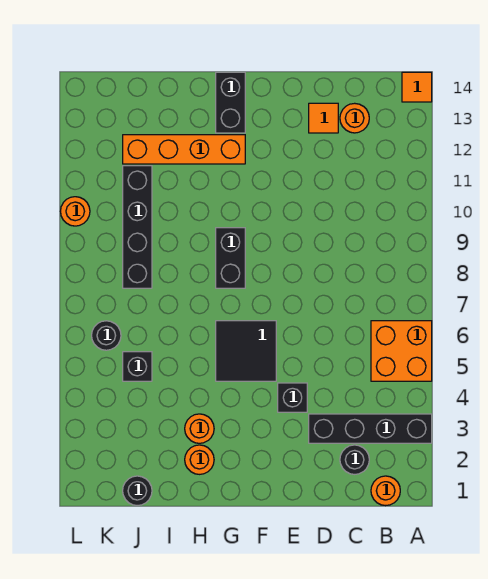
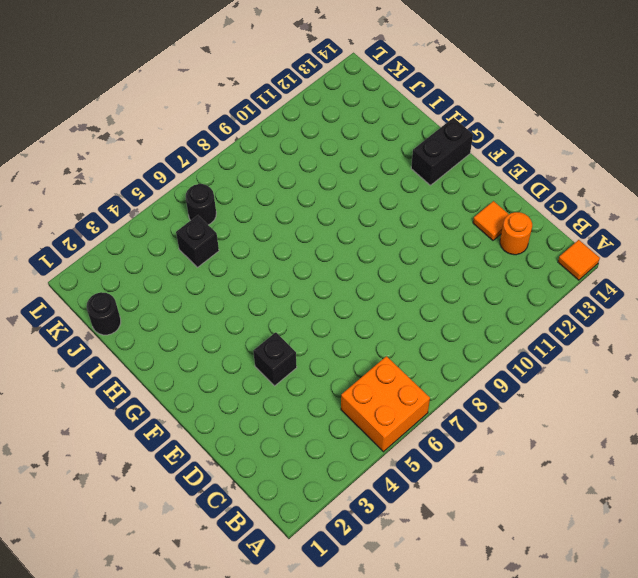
none -> black brick A3:D3 level 1
none -> orange round brick B1 level 1
none -> black round brick C2 level 1

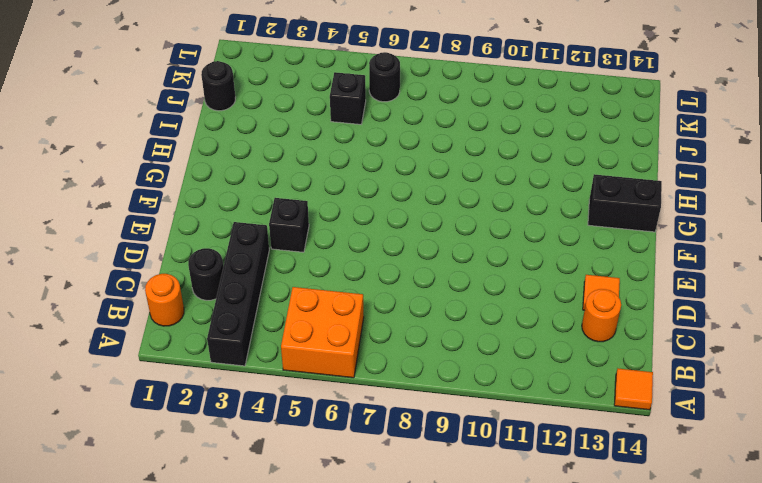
none -> black tile F5:G6 level 1
none -> black brick G8:G9 level 1
none -> orange brick G12:J12 level 1

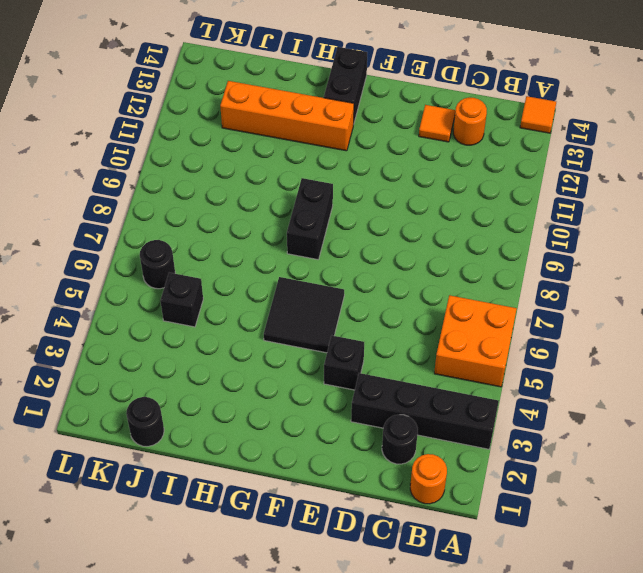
none -> orange round brick H2 level 1
none -> orange round brick H3 level 1
none -> black brick J8:J11 level 1

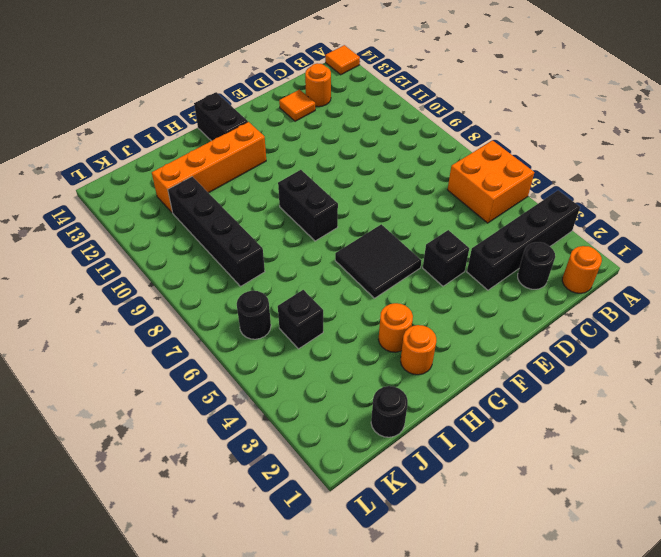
none -> orange round brick L10 level 1

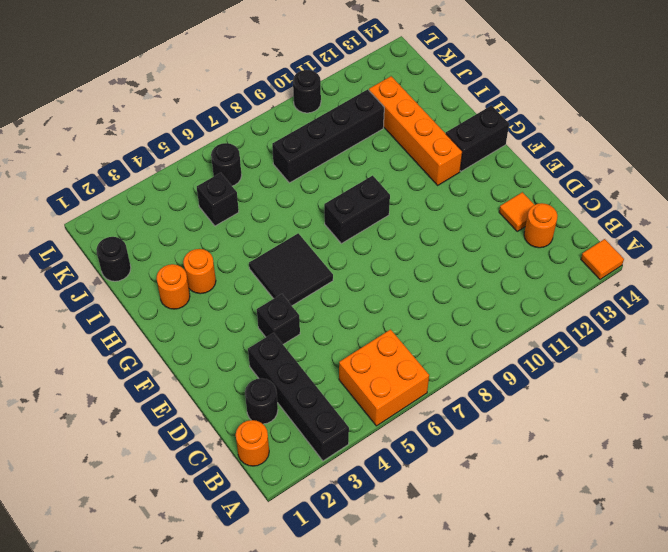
black round brick L10 level 1 -> orange round brick L10 level 1

